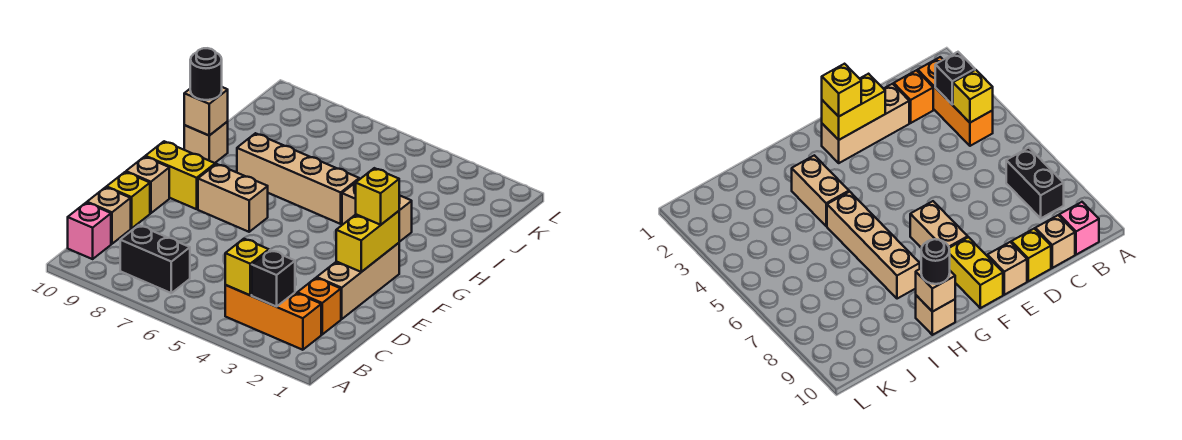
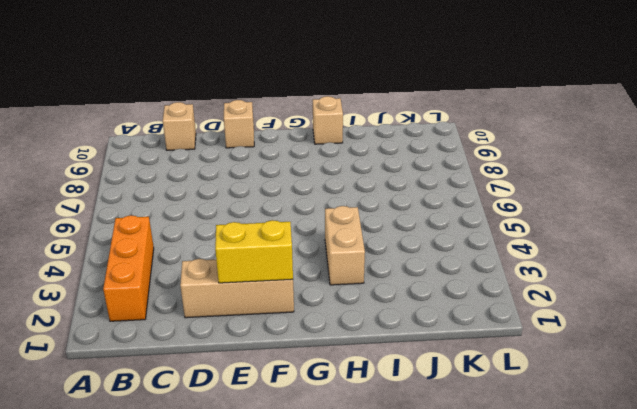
none -> black brick B7:B8 level 1
none -> pink brick B10 level 1
none -> orange brick C2 level 1

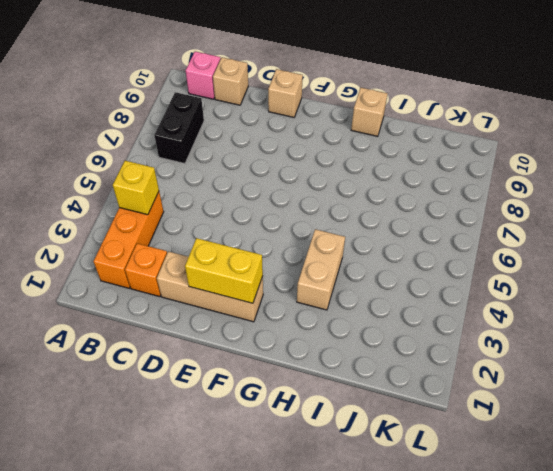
none -> yellow brick D10 level 1
none -> tan brick F7:F8 level 1
none -> yellow brick F9:F10 level 1

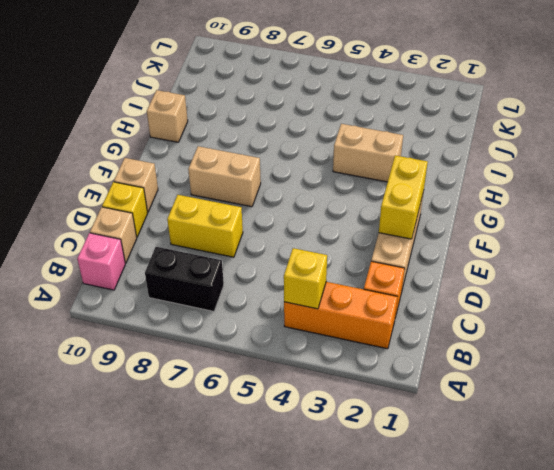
yellow brick D7:D8 level 1 -> yellow brick F9:F10 level 1
none -> tan brick H5:H8 level 1
none -> black brick B3 level 2
none -> tan brick H10 level 2

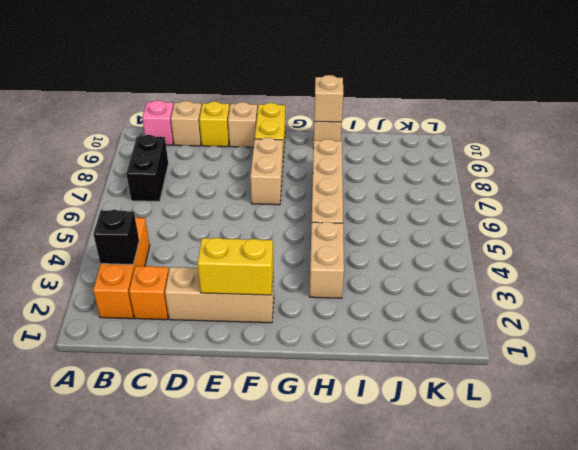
none -> yellow brick B4 level 2
none -> yellow brick F2 level 3
none -> black round brick H10 level 3

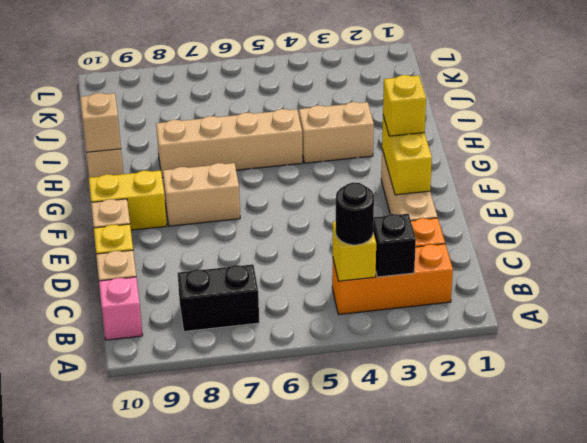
black round brick B4 level 3 -> black round brick H10 level 3

